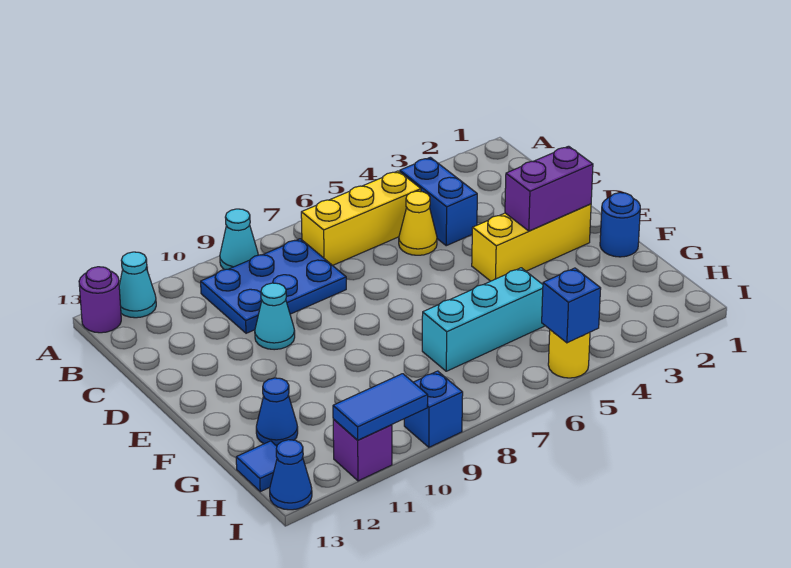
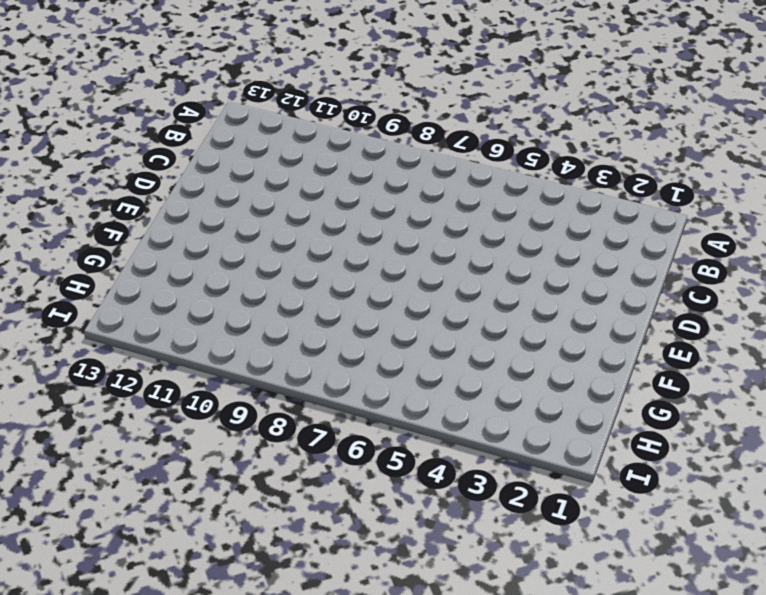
none -> cyan cone A9 level 1
none -> cyan cone A12 level 1
none -> purple round brick A13 level 1

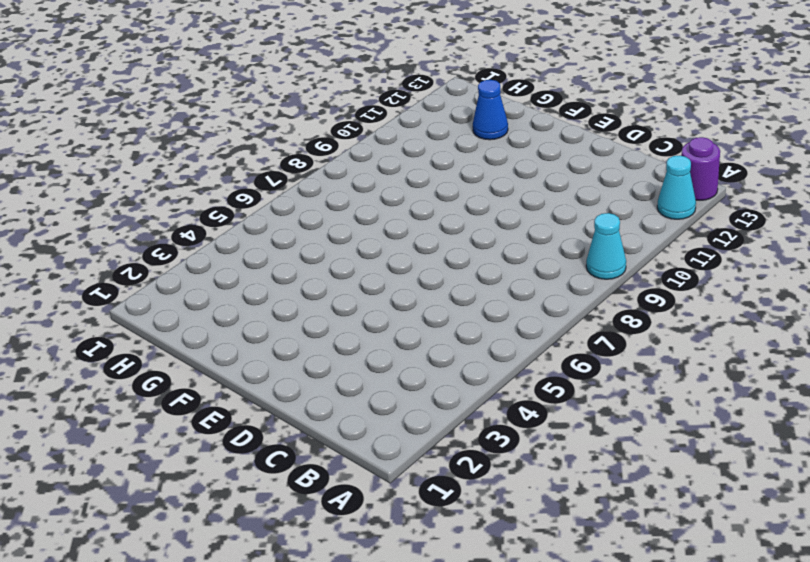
none -> blue brick B4:C4 level 1
none -> yellow brick B5:B7 level 1
none -> blue plate B8:C10 level 1

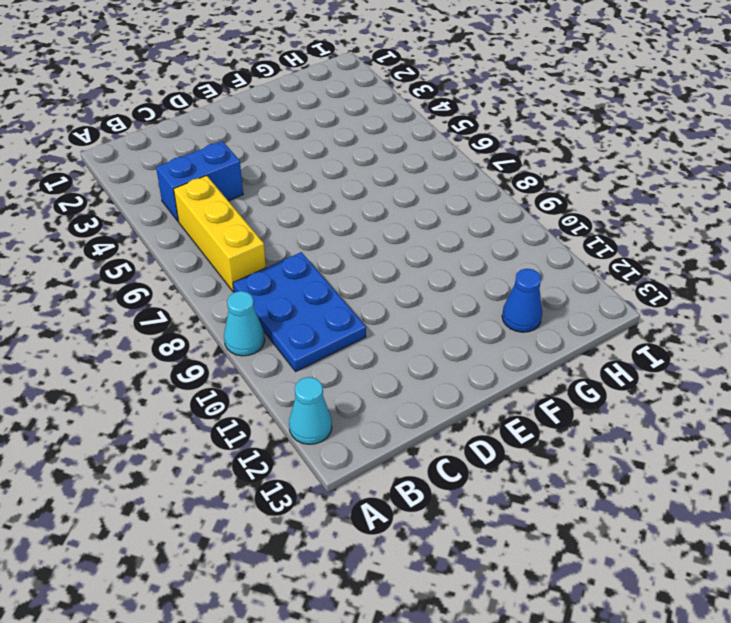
none -> purple round brick A13 level 1
none -> yellow cone C5 level 1
none -> cyan cone D10 level 1

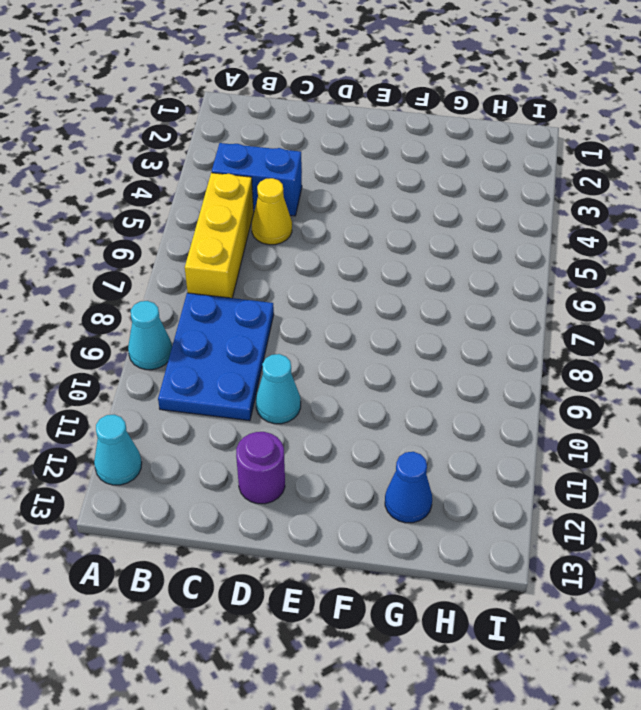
purple round brick D12 level 1 -> purple round brick A13 level 1
none -> yellow brick E2:E4 level 1
none -> blue round brick F1 level 1
none -> cyan brick G5:G7 level 1

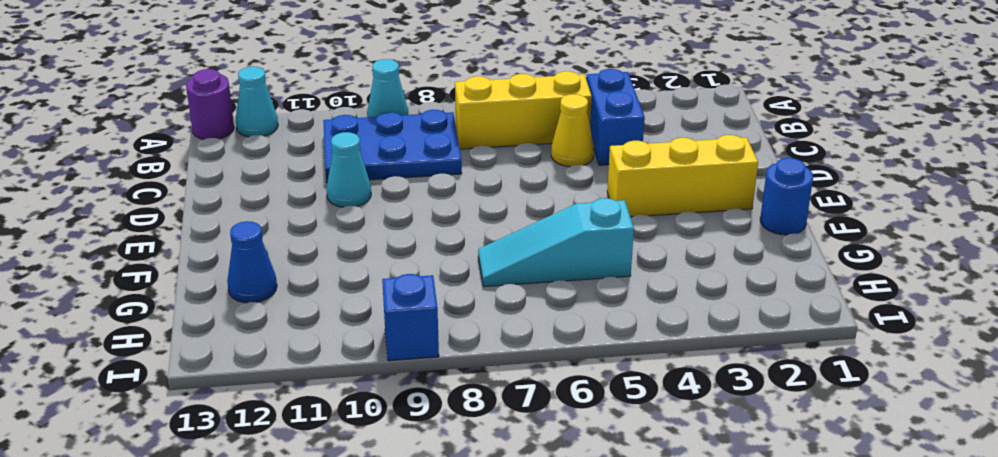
cyan slope G5:G7 level 1 top 5 -> cyan brick G5:G7 level 1
none -> blue tile H13 level 1
none -> yellow round brick I5 level 1
none -> purple brick I11 level 1

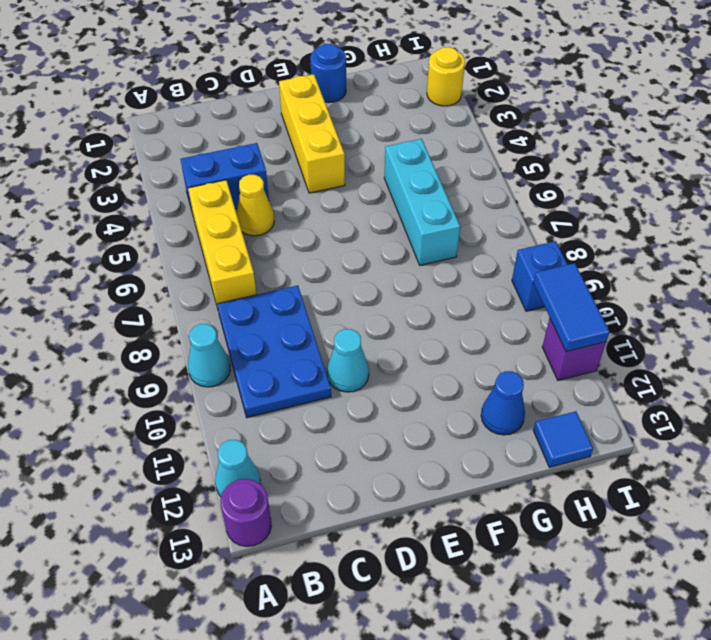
yellow round brick I2 level 1 -> yellow round brick I5 level 1
none -> blue cone I13 level 1
none -> purple brick E2:E3 level 2
none -> blue brick I5 level 2

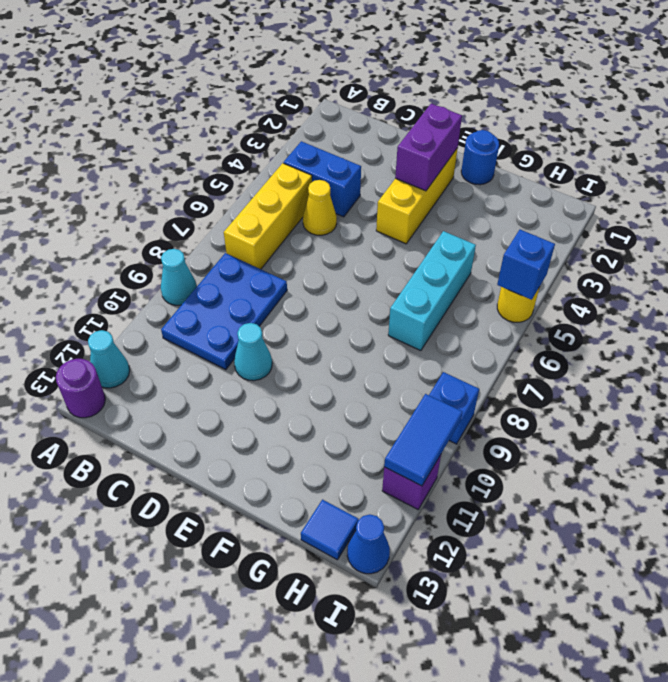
none -> blue cone G12 level 1

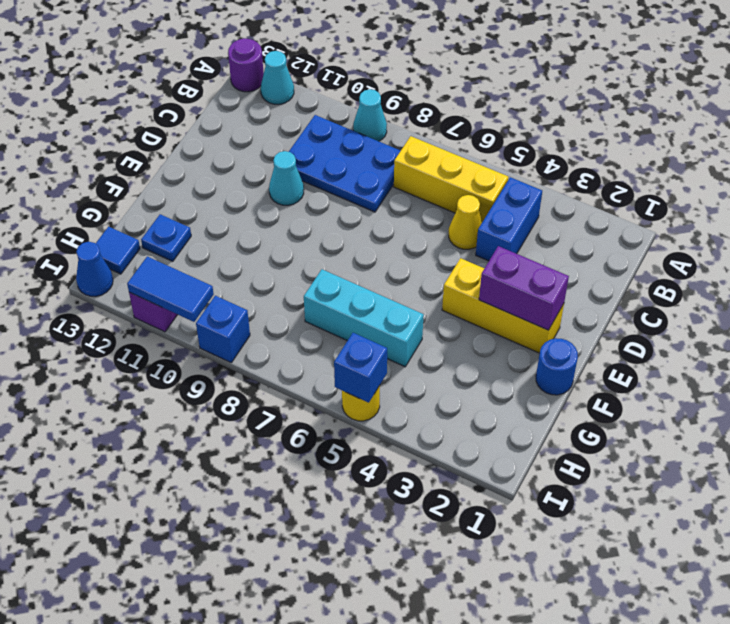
blue plate G12 level 1 -> blue cone G12 level 1

